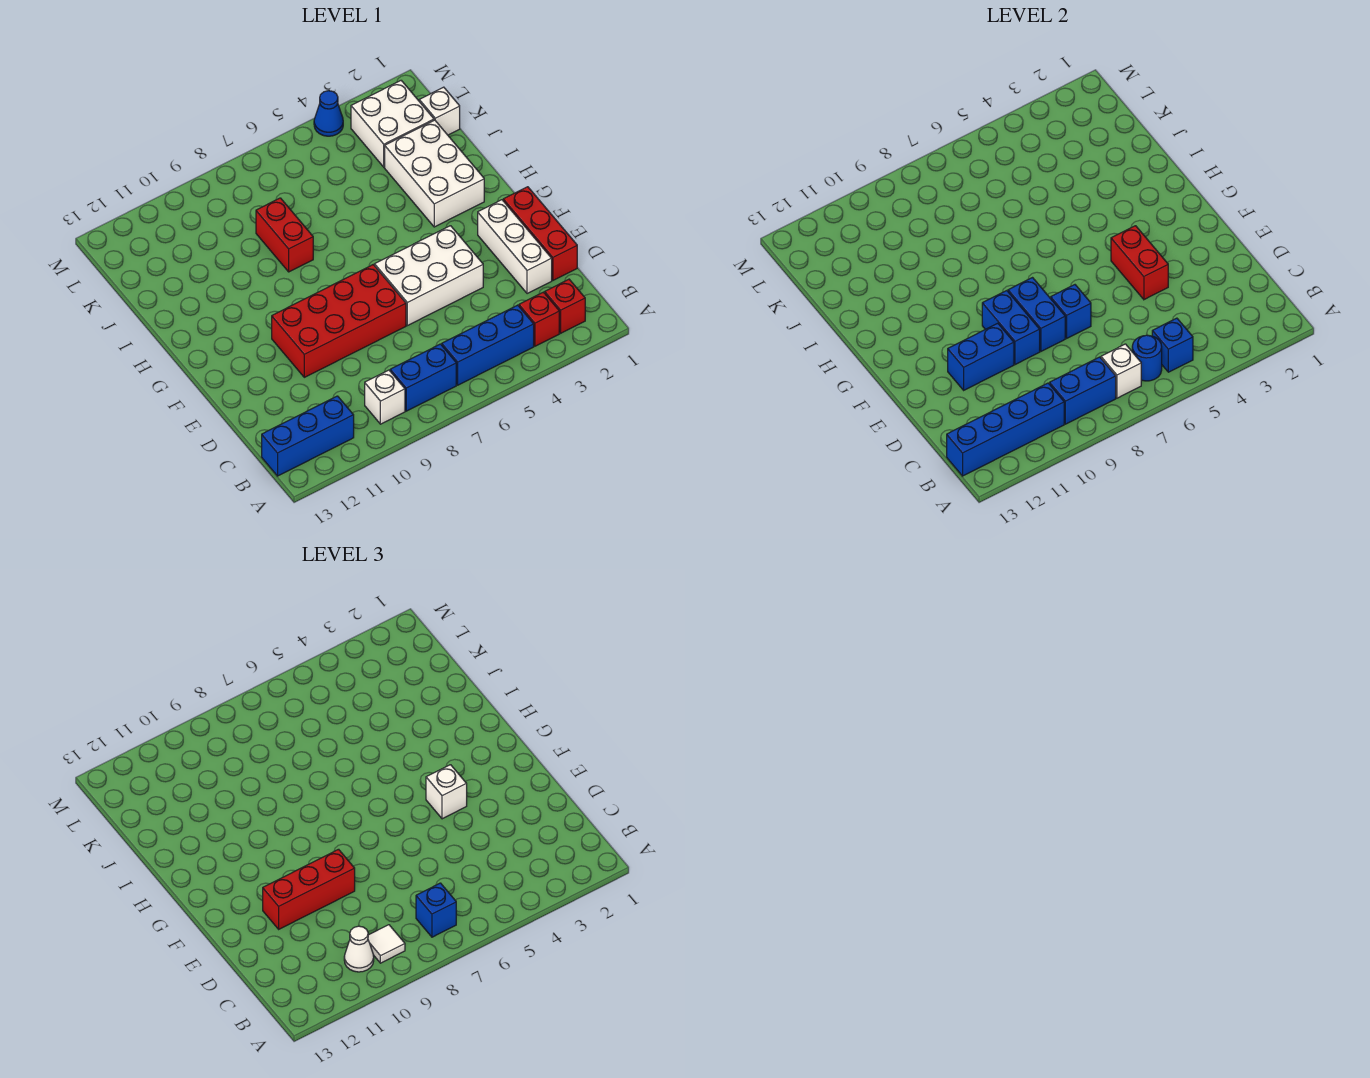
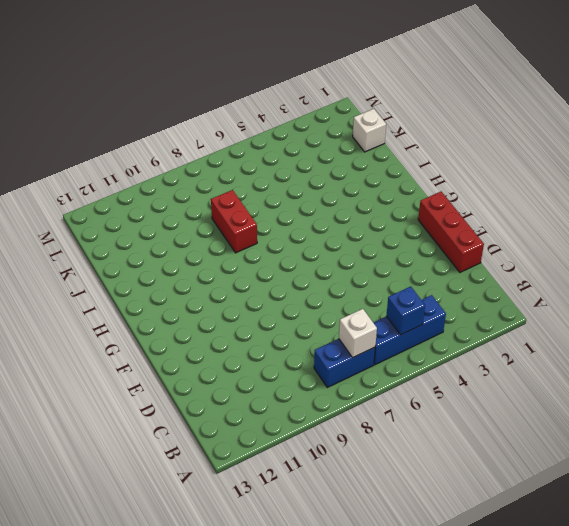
none -> red brick B2 level 1
none -> red brick B3 level 1
none -> white brick B9 level 1
none -> blue brick B11:B13 level 1

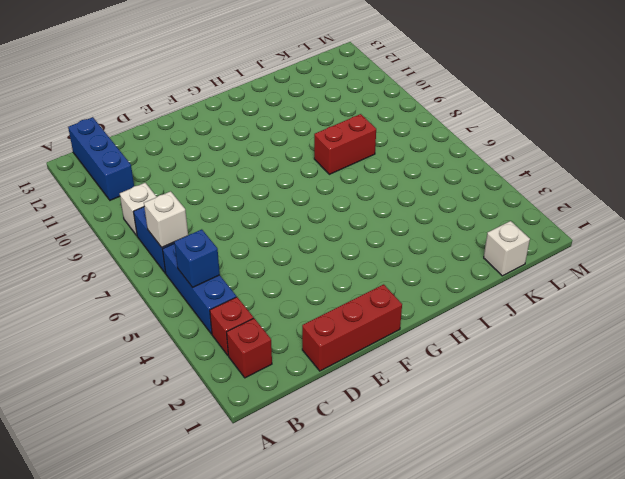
none -> white brick D2:F2 level 1
none -> white brick E4:F6 level 1
none -> red brick E7:F10 level 1
none -> white brick H2:J3 level 1

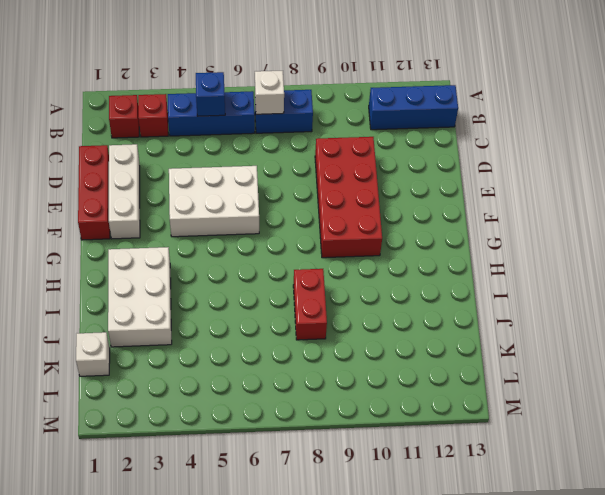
red brick D9:G10 level 1 -> red brick E7:F10 level 1
none -> white brick B9 level 1
none -> white brick K2:L3 level 1
none -> blue cone M4 level 1
none -> blue round brick B6 level 2

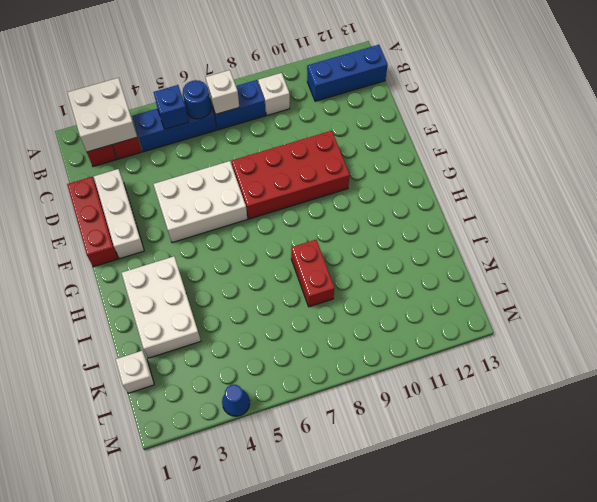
white brick A2:B3 level 2 -> white brick K2:L3 level 1
none -> blue brick B8:B9 level 2
none -> blue brick B10:B13 level 2
none -> red brick E4:F4 level 2
none -> blue brick E7 level 2

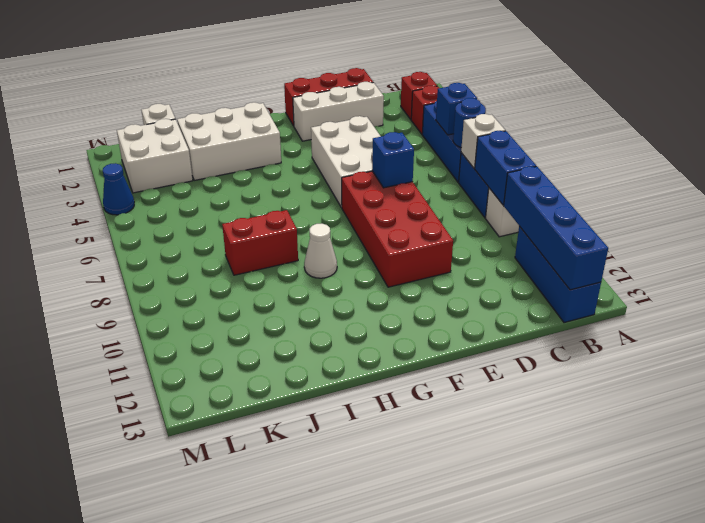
white cone H9 level 1 -> white cone B10 level 3
none -> red brick E4:F4 level 2
none -> blue brick E8:F8 level 2
none -> blue brick E9:F9 level 2
none -> blue brick E10:E11 level 2

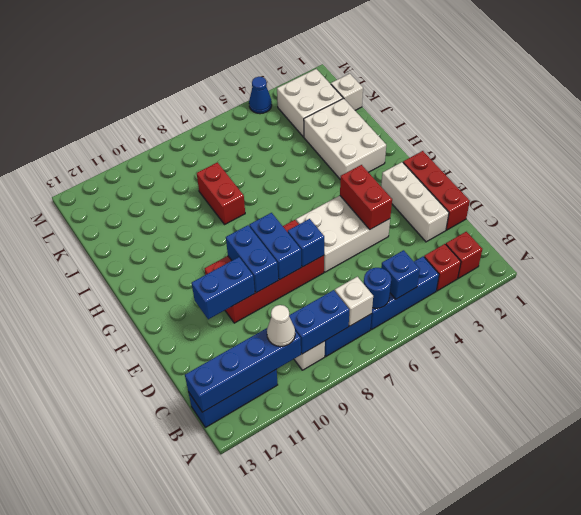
none -> blue brick B7 level 3
none -> white tile B9 level 3
none -> red brick E9:E11 level 3
none -> white brick F4 level 3

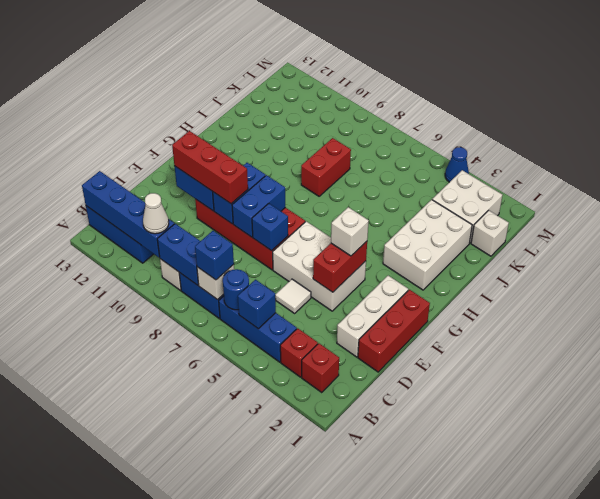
white tile D5 level 1 -> white tile B9 level 3

